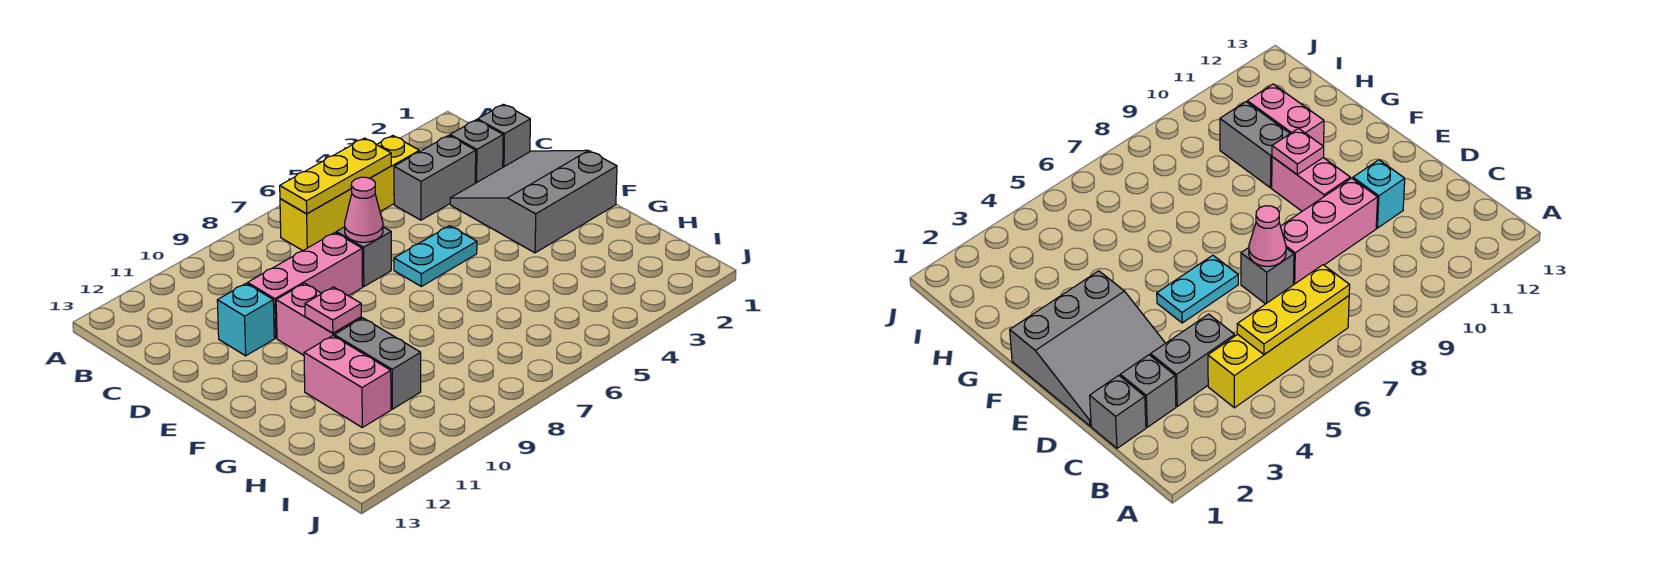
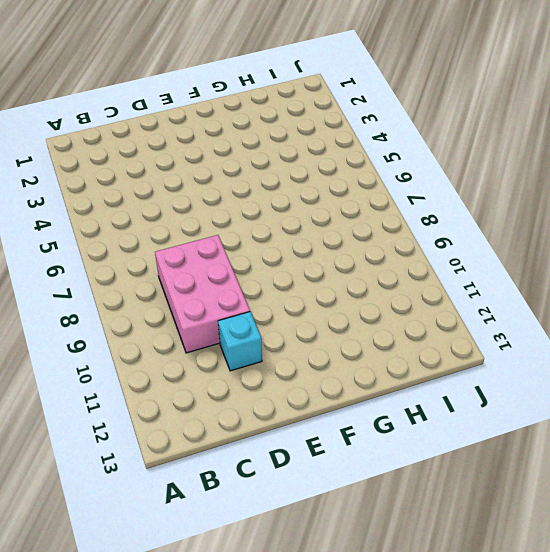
pink brick C8:D10 level 1 -> pink brick D8:D10 level 1
none -> yellow brick B4:B7 level 1
none -> grey brick C1 level 1
none -> grey brick C2 level 1

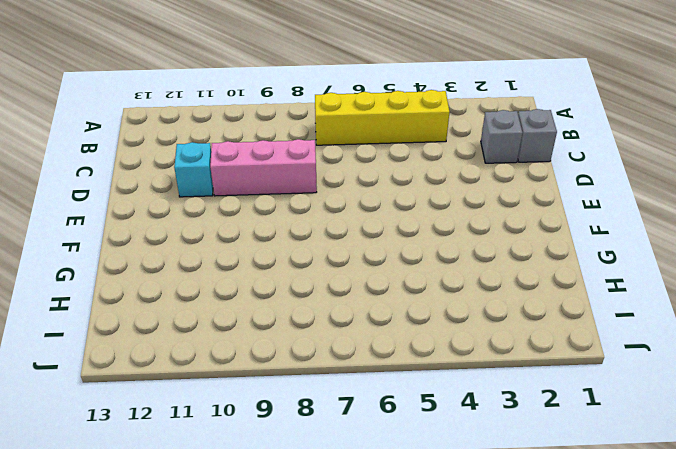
none -> grey brick C3:C4 level 1
none -> grey slope D1:F3 level 1 top F
none -> grey brick D7 level 1

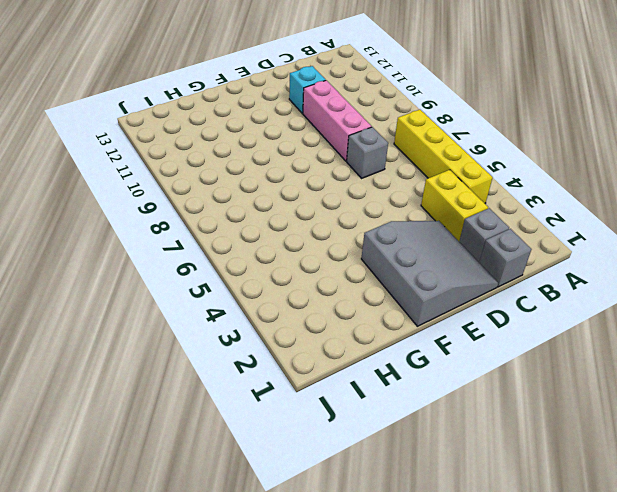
yellow brick C3:C4 level 1 -> grey brick C3:C4 level 1
none -> cyan plate E5:E6 level 1
none -> pink brick E10:F10 level 1
none -> grey brick G10:H10 level 1

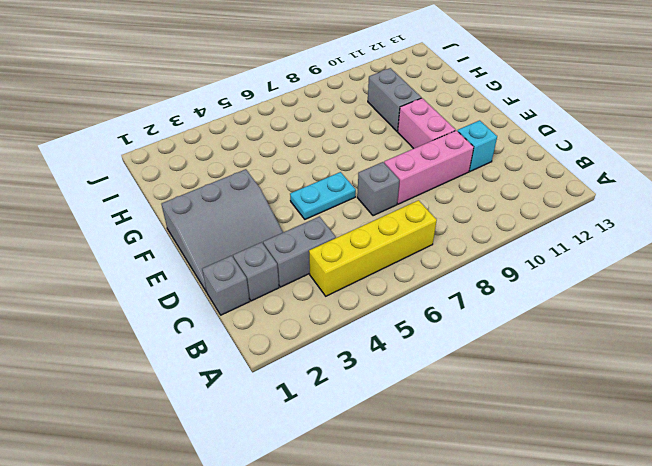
none -> pink brick G11:H11 level 1
none -> yellow plate B5:B7 level 2
none -> pink cone D7 level 2

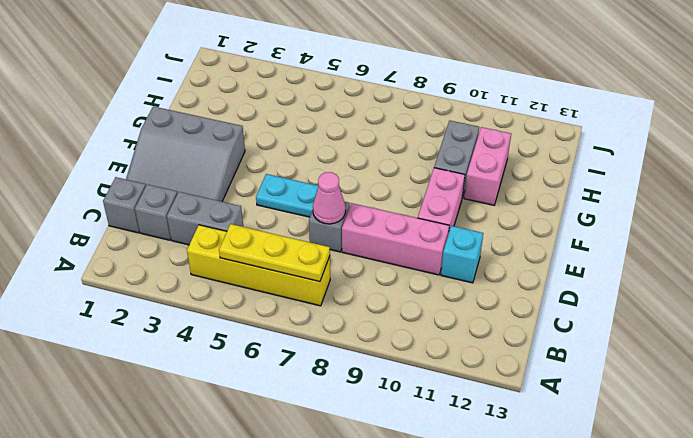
none -> pink plate F10 level 2

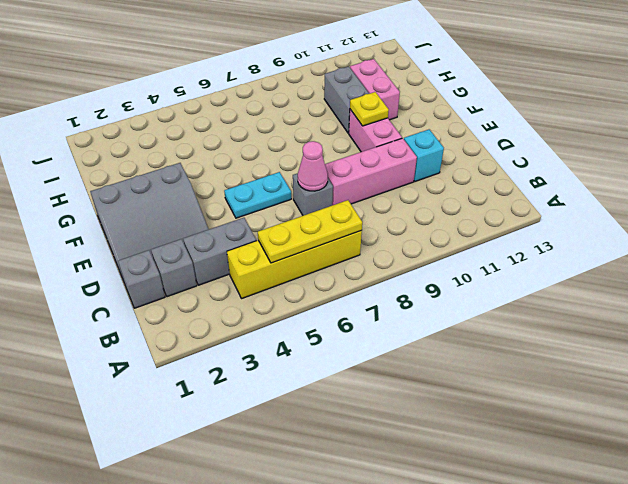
yellow plate F10 level 2 -> pink plate F10 level 2

